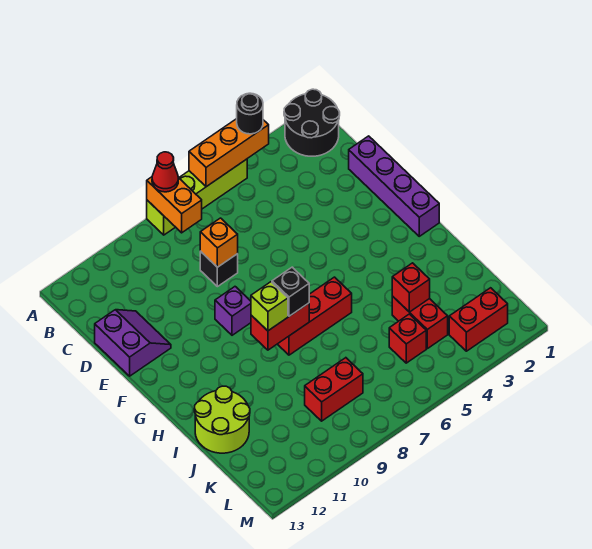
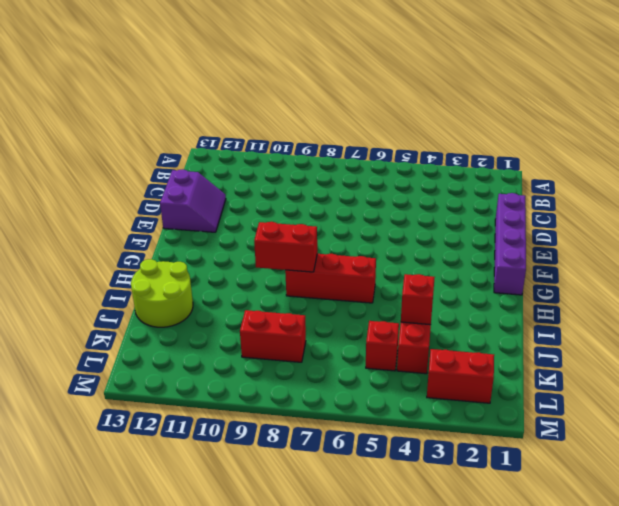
none -> black round brick A1:B2 level 1
none -> lime brick A5:A8 level 1
none -> black brick D8 level 1

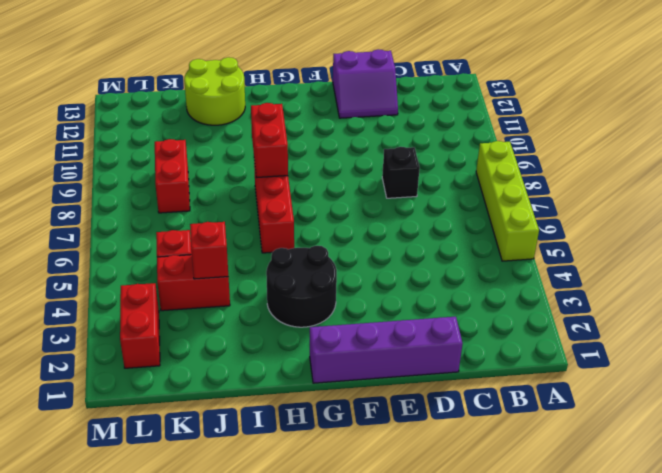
black round brick G3:H4 level 1 -> black round brick A1:B2 level 1
none -> purple brick F9 level 1
none -> orange brick A4:A6 level 2
none -> orange brick A8:B8 level 2

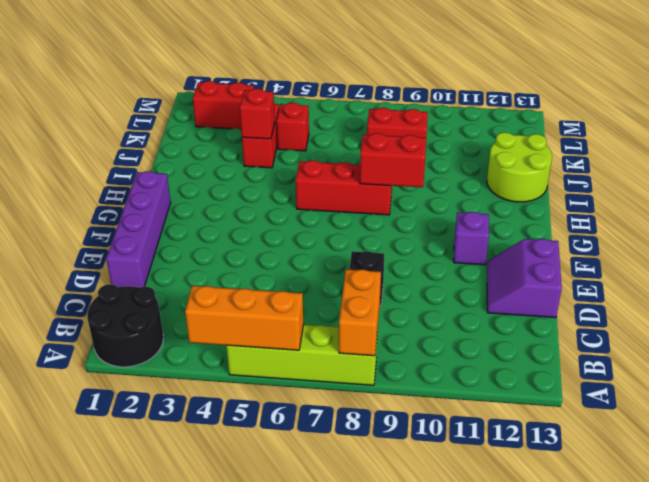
purple brick F11 level 1 -> purple brick F9 level 1
none -> orange brick D8 level 2
none -> black round brick A4 level 3
none -> red cone A8 level 3

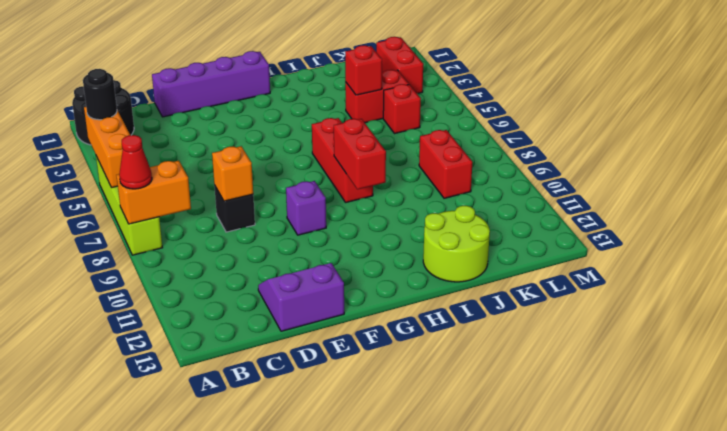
none -> black brick H8 level 3
none -> lime brick H9 level 3

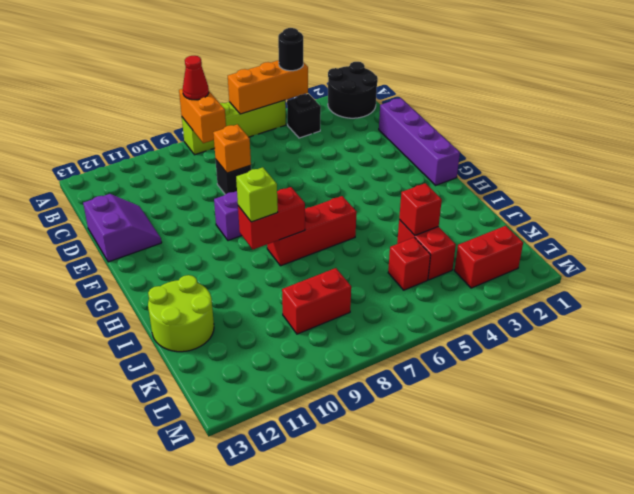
black brick B4 level 1 -> black brick H8 level 3

